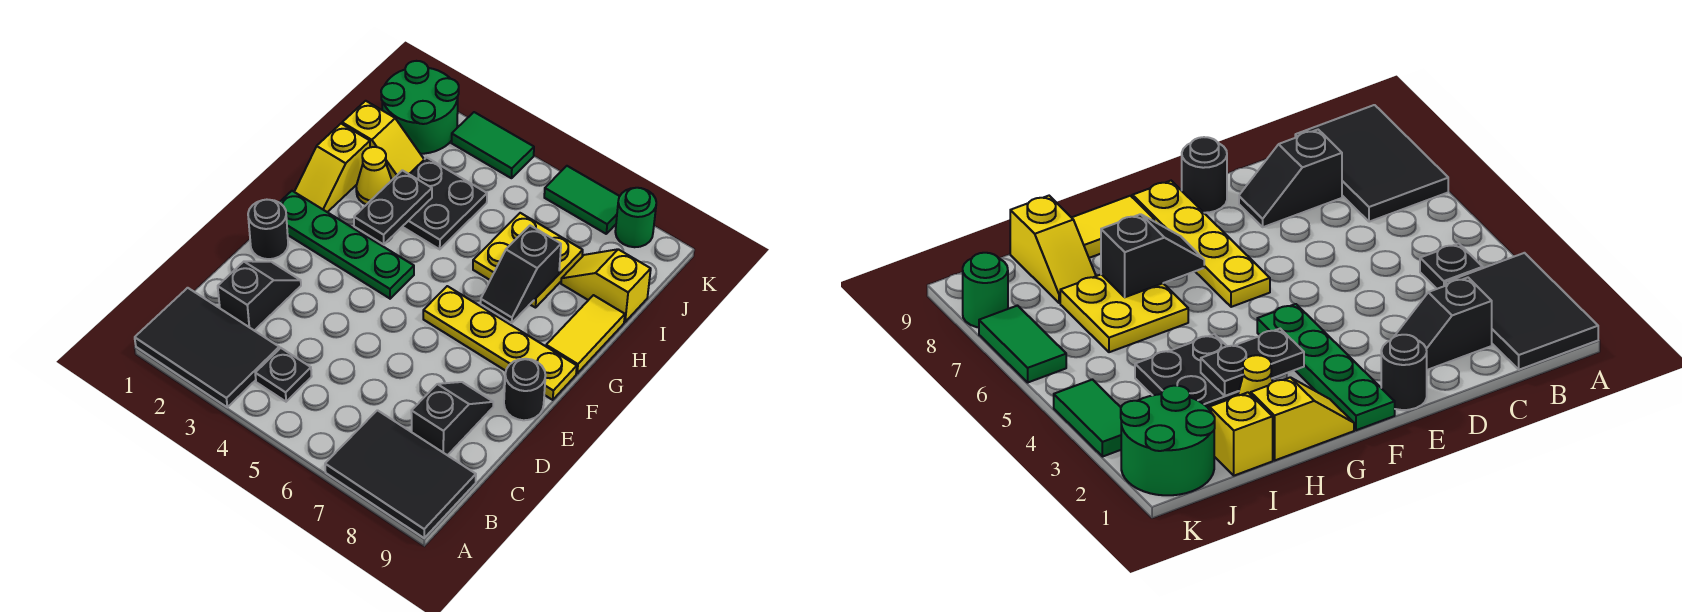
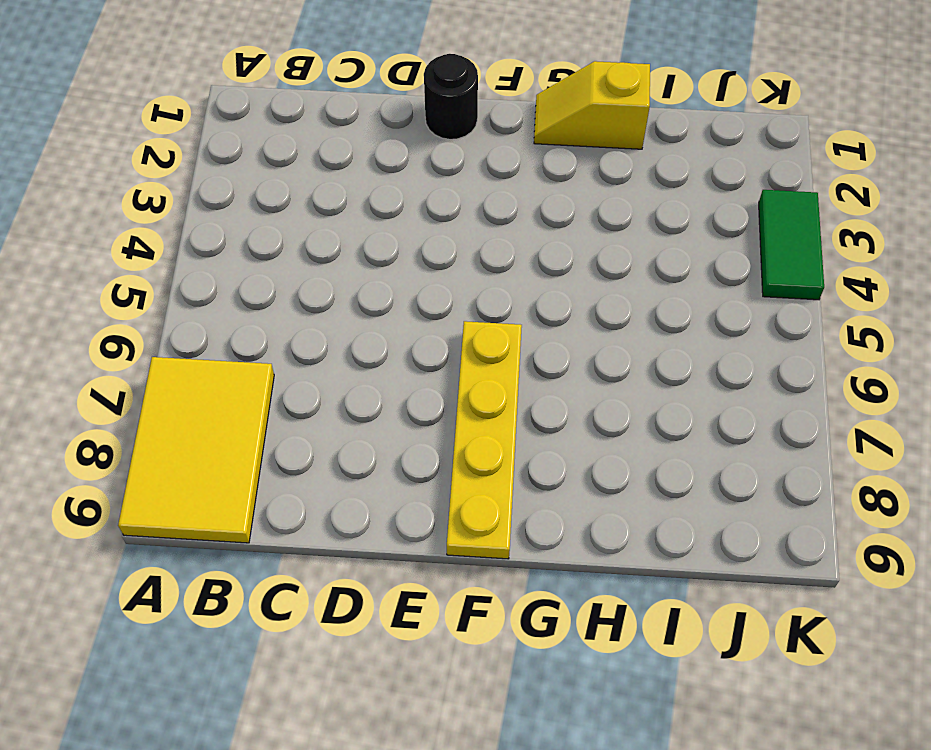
yellow tile A7:B9 level 1 -> black tile A7:B9 level 1
none -> black tile A1:B3 level 1
none -> black plate B4 level 1
none -> black slope C2:D2 level 1 top C

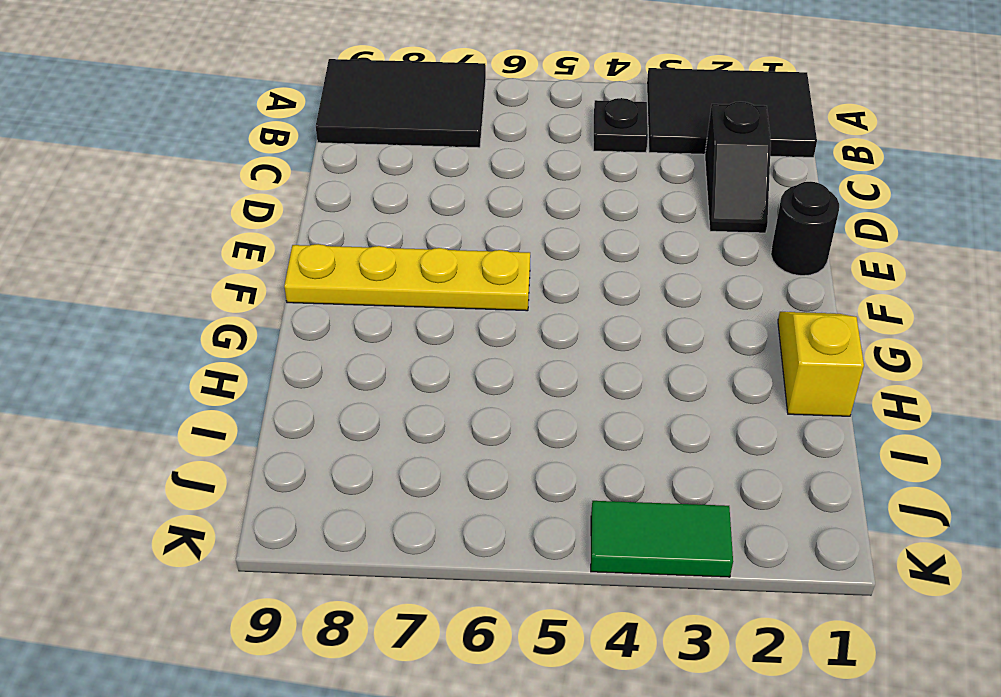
none -> black slope C8:D8 level 1 top C
none -> black round brick E9 level 1
none -> green plate F1:F4 level 1

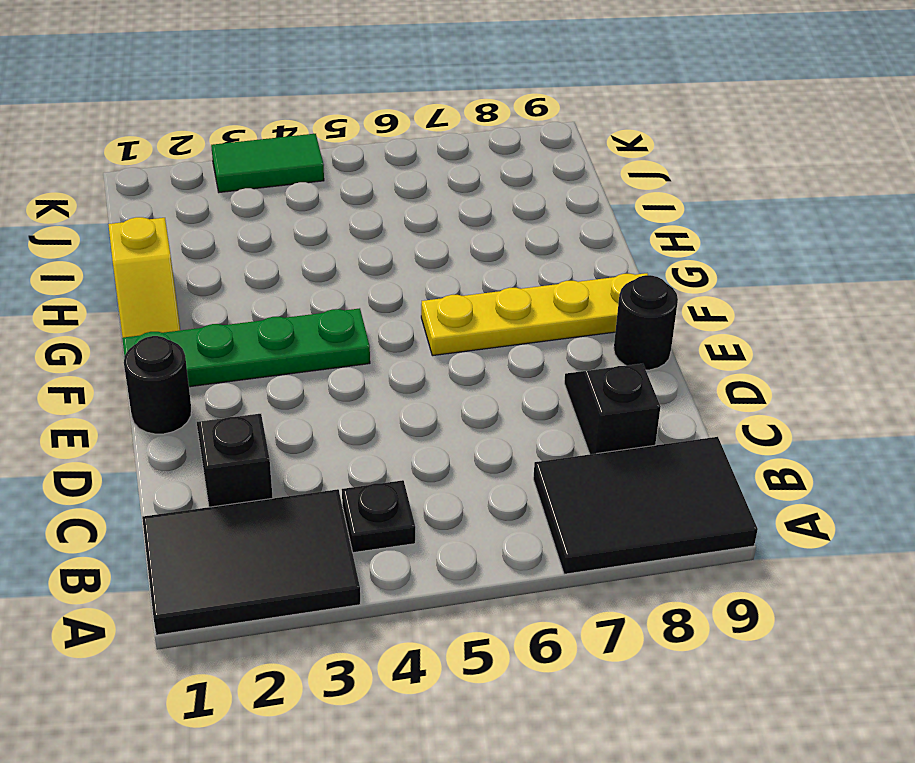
none -> yellow tile G9:H9 level 1
none -> yellow cone H2 level 1
none -> black plate H3:I4 level 1

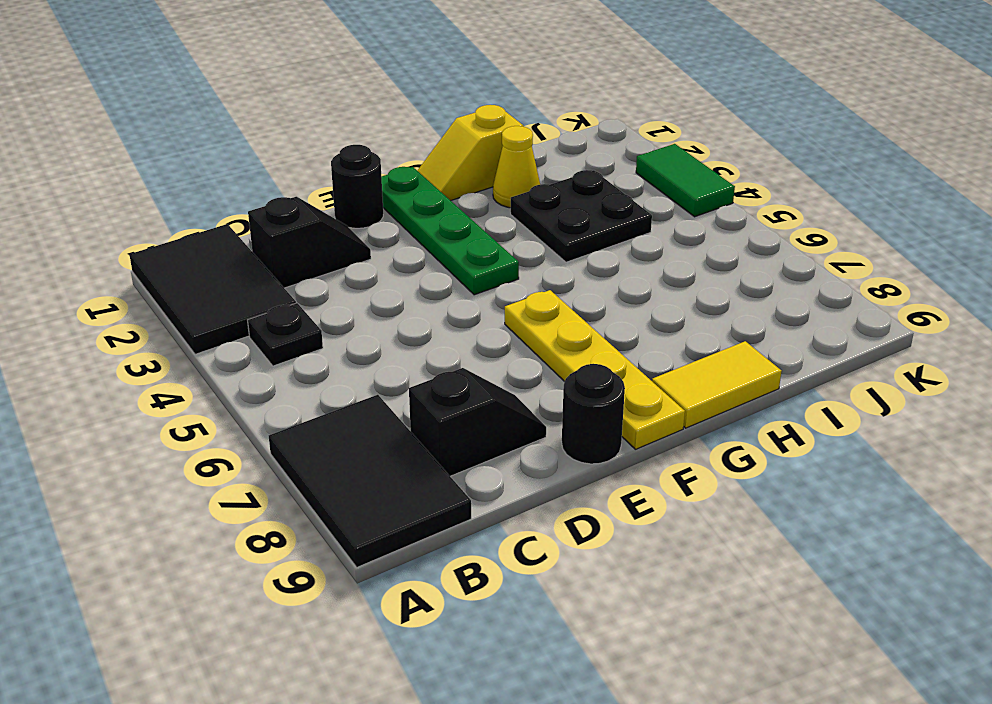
none -> yellow plate H6:I7 level 1
none -> yellow slope I1:I2 level 1 top 1
none -> yellow slope I8:I9 level 1 top 9

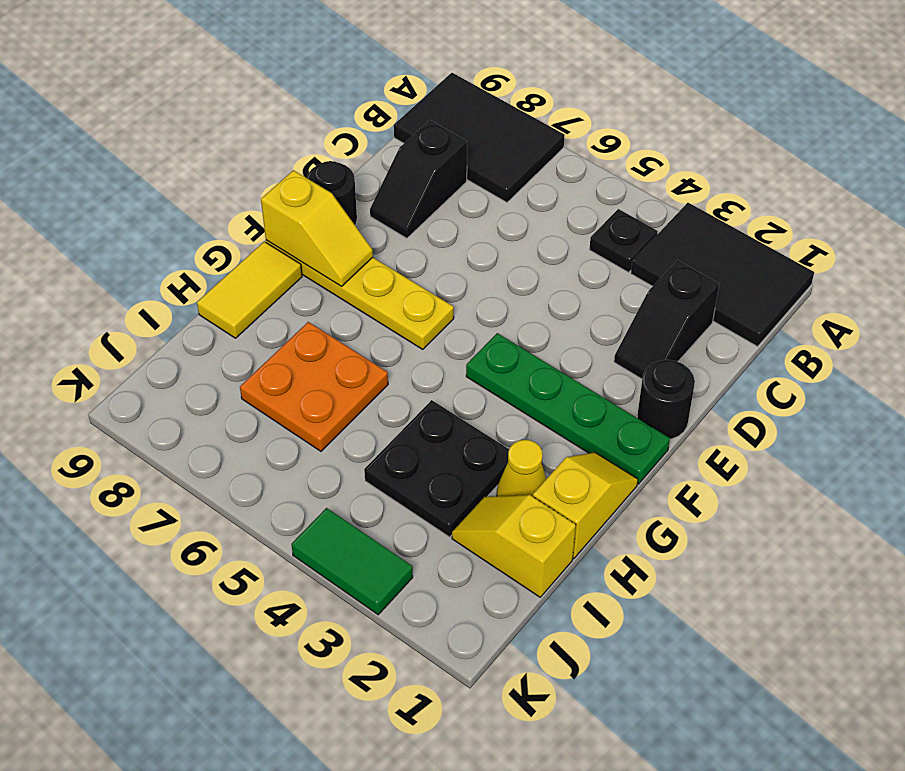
yellow slope F8:F9 level 2 top 9 -> yellow slope I8:I9 level 1 top 9
orange plate H6:I7 level 1 -> yellow plate H6:I7 level 1
none -> green round brick J1:K2 level 1
none -> green tile K6:K7 level 1
none -> green round brick K8 level 1

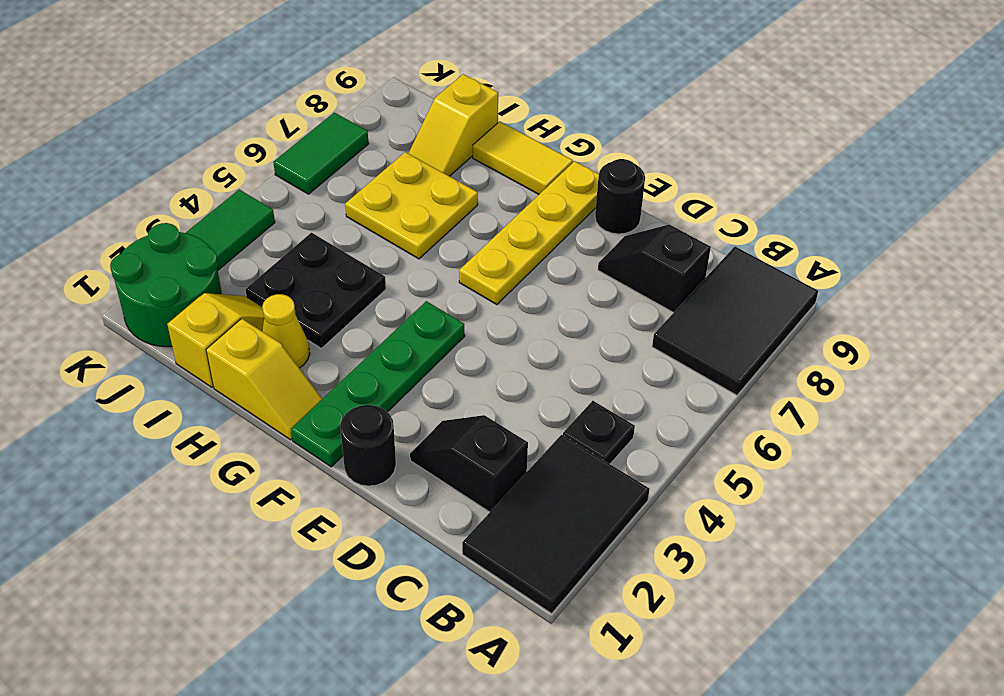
none -> green round brick K8 level 1
none -> black plate G3:H3 level 2
none -> black slope G7:H7 level 2 top H

